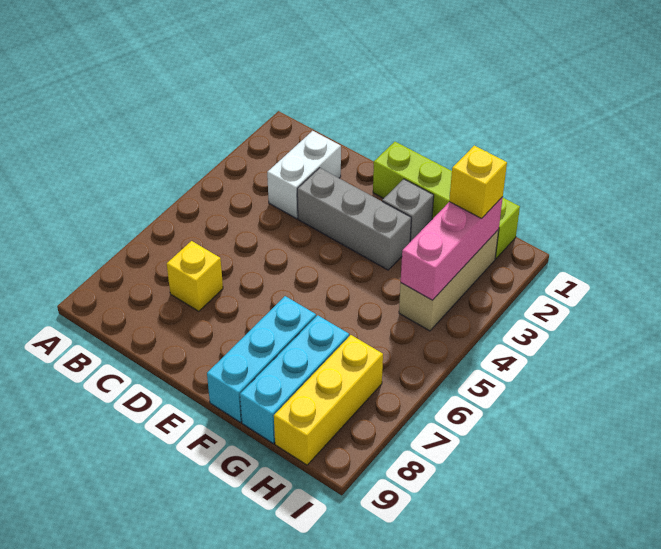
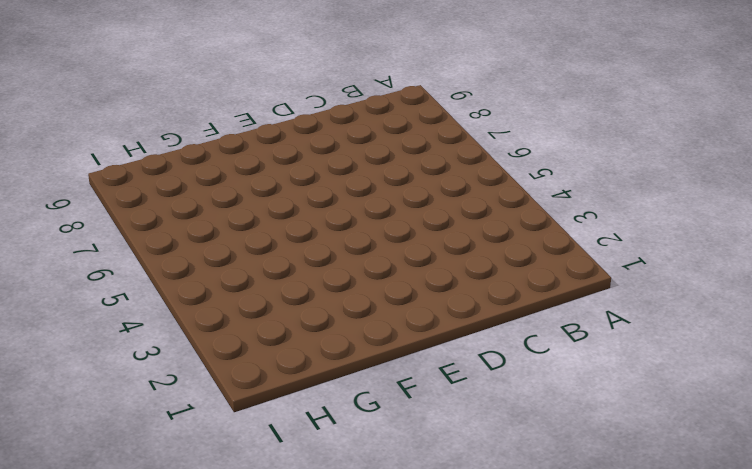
none -> white brick C2:C3 level 1
none -> yellow brick C7 level 1

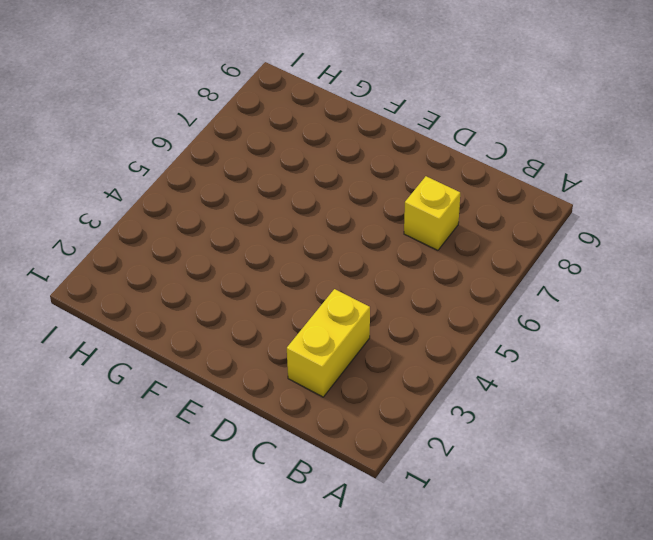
yellow brick C2:C3 level 1 -> white brick C2:C3 level 1
none -> grey brick D3:F3 level 1
none -> lime brick E1:H1 level 1

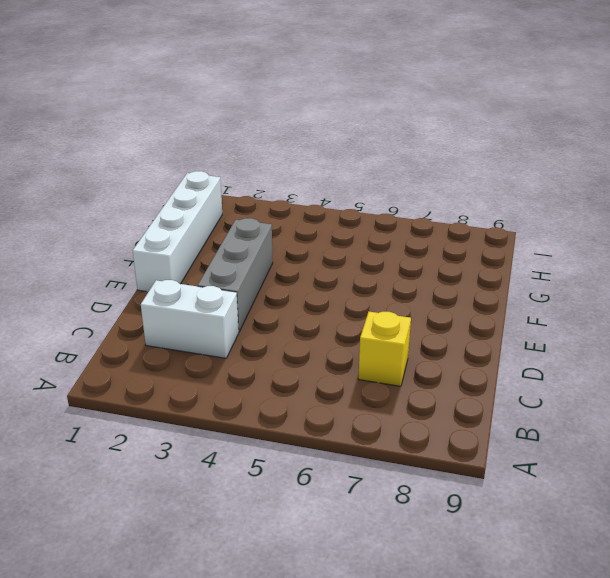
white brick E1:H1 level 1 -> lime brick E1:H1 level 1
none -> grey brick F2 level 1
none -> cyan brick F7:F9 level 1

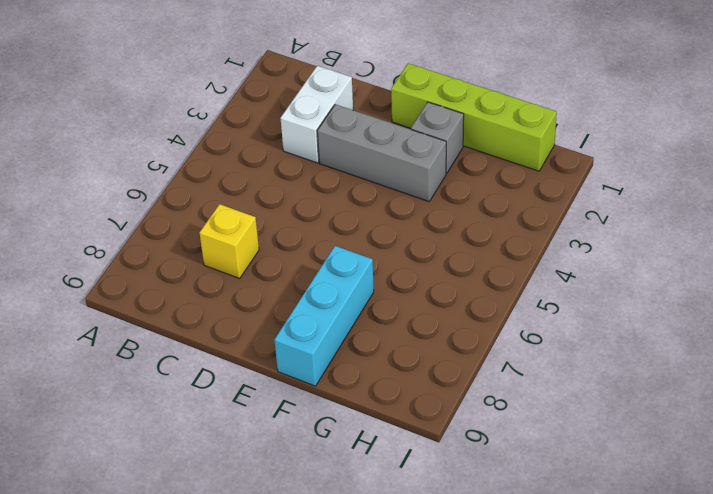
none -> cyan brick G7:G9 level 1
none -> tan brick H2:H4 level 1

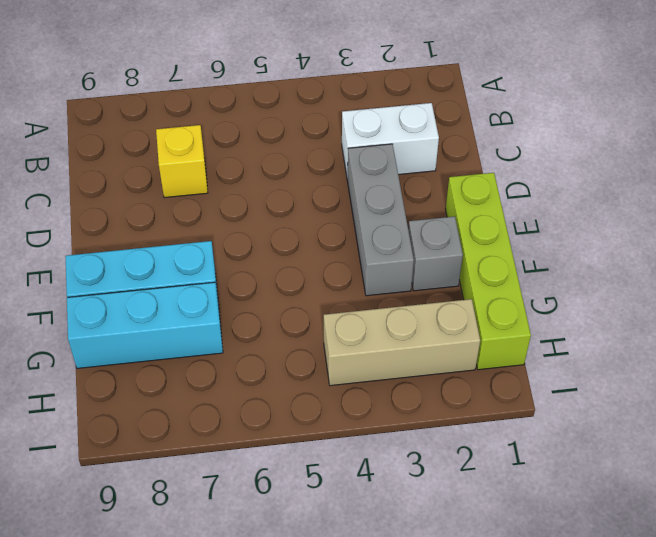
none -> yellow brick H7:H9 level 1
none -> pink brick H2:H4 level 2

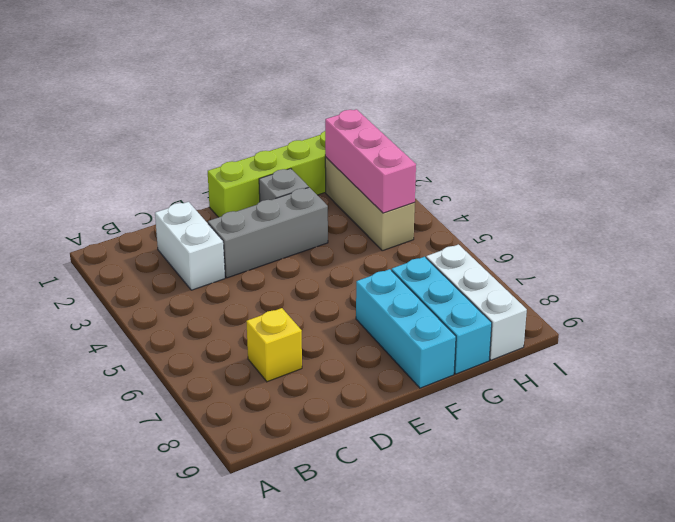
white brick H7:H9 level 1 -> yellow brick H7:H9 level 1
none -> yellow brick H2 level 3

